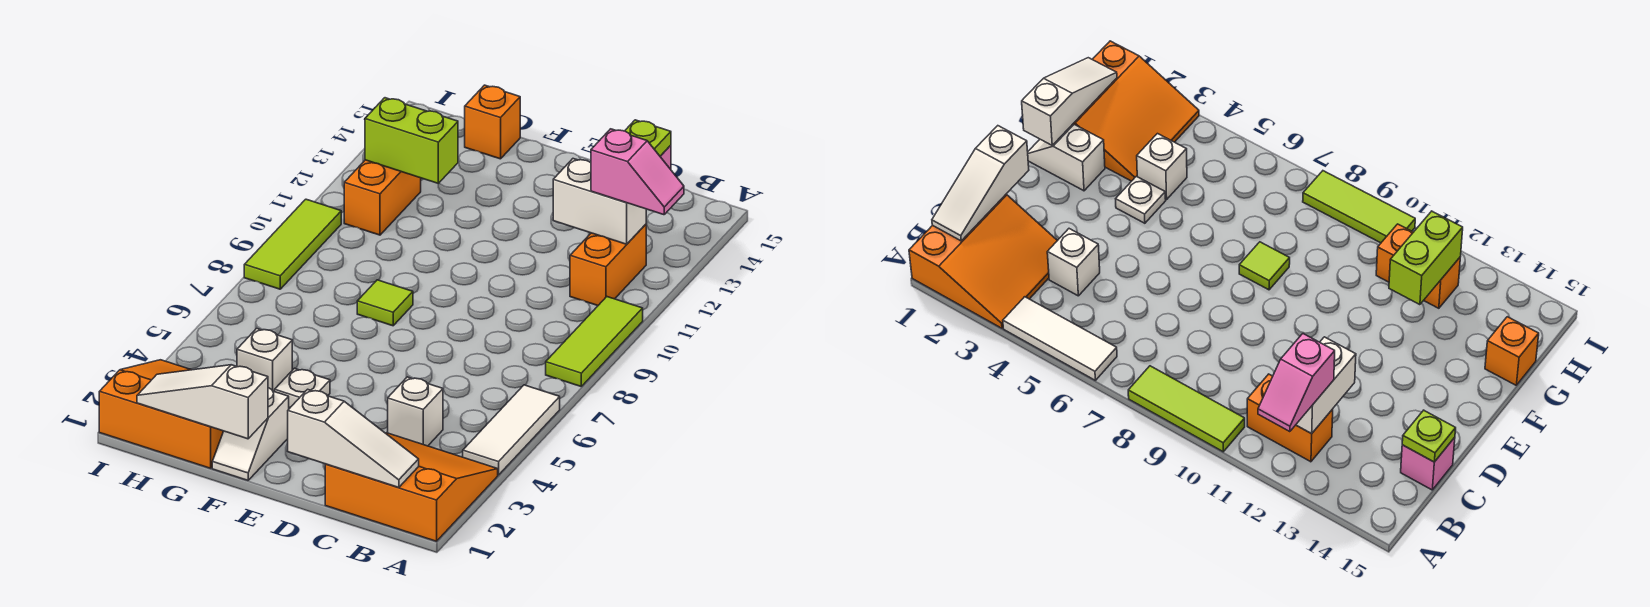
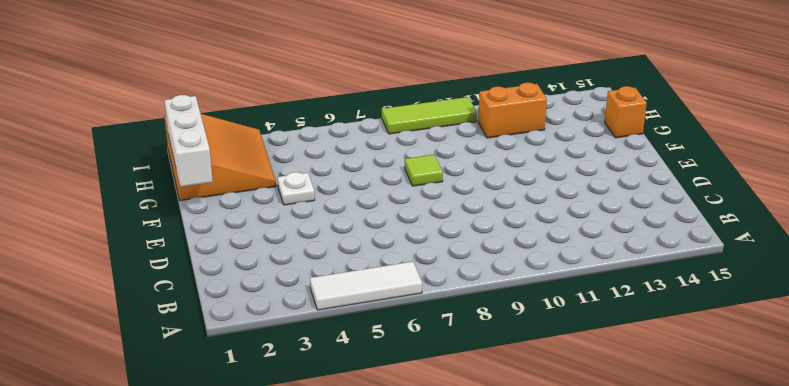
white brick F1:H1 level 2 -> white slope F1:H1 level 2 top F
none -> orange slope A1:C3 level 1 top 1
none -> lime tile A8:A10 level 1
none -> orange brick B11:B12 level 1

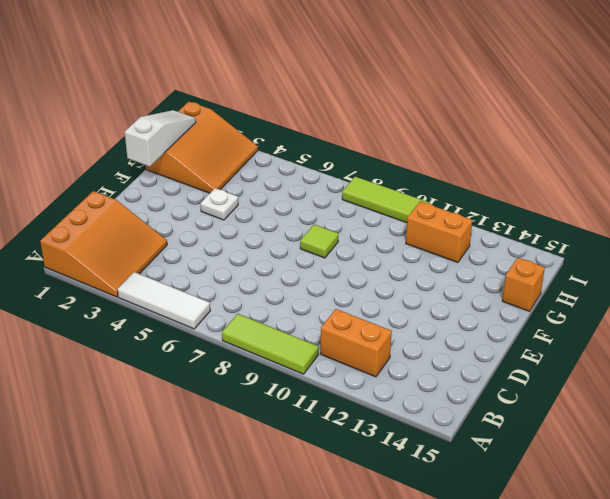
none -> white brick C4 level 1
none -> pink brick C15 level 1
none -> white slope F1:F2 level 1 top 2

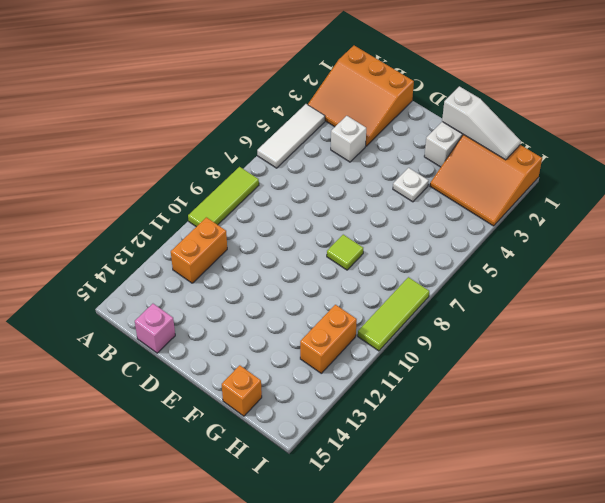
none -> white brick G4 level 1
none -> white slope B1:D1 level 2 top D
none -> white brick B12:C12 level 2

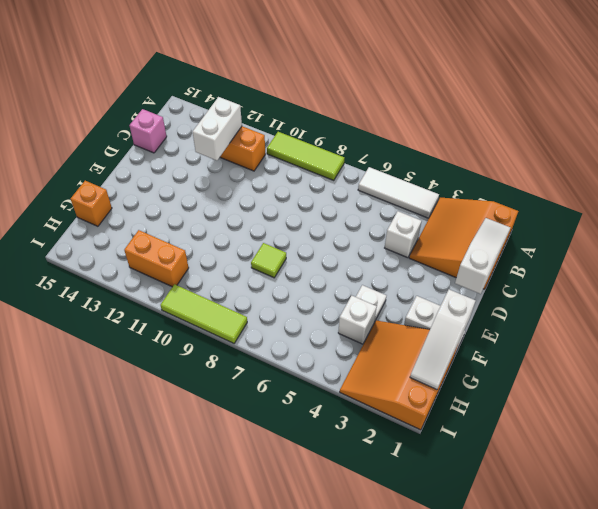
none -> lime plate C15 level 2
none -> lime brick G12:H12 level 2
none -> pink slope A12:B12 level 3 top B

